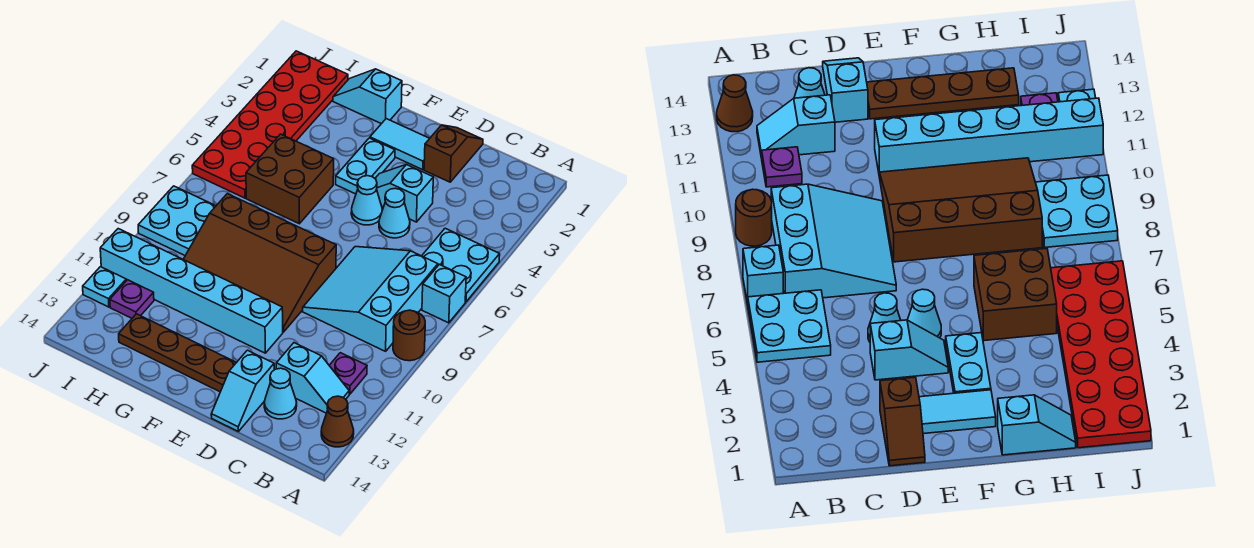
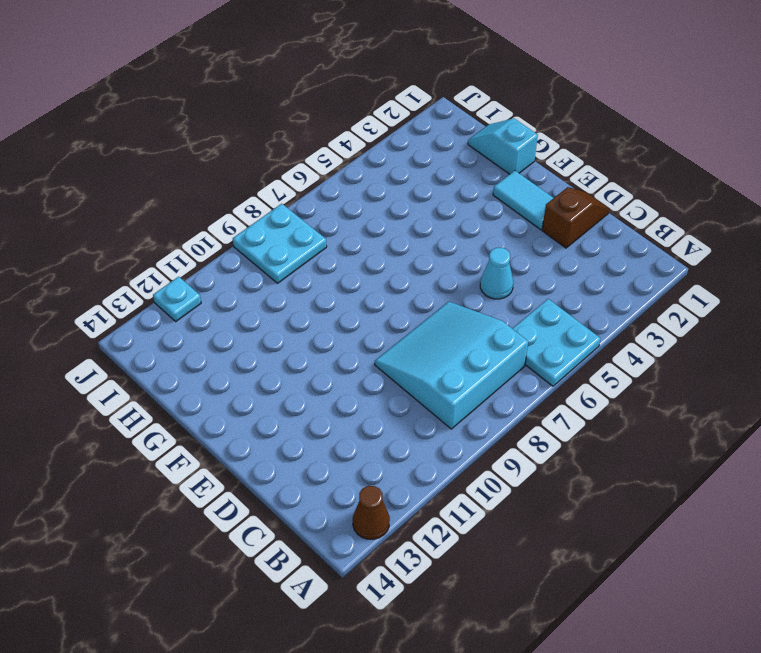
none -> cyan brick A7 level 1
none -> brown round brick A9 level 1
none -> purple plate B11 level 1

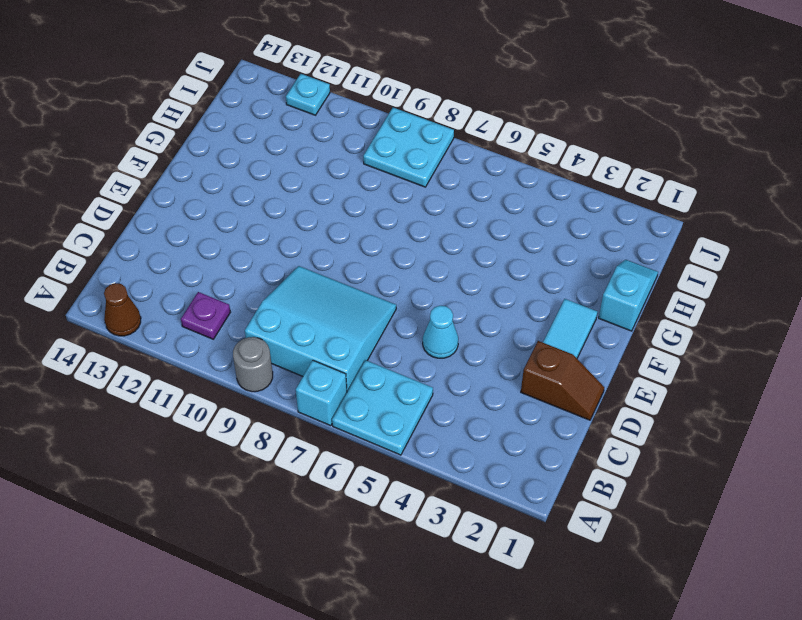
grey round brick A9 level 1 -> brown round brick A9 level 1
none -> cyan slope B12:C12 level 1 top C
none -> cyan cone C13 level 1
none -> cyan slope D4:E4 level 1 top D

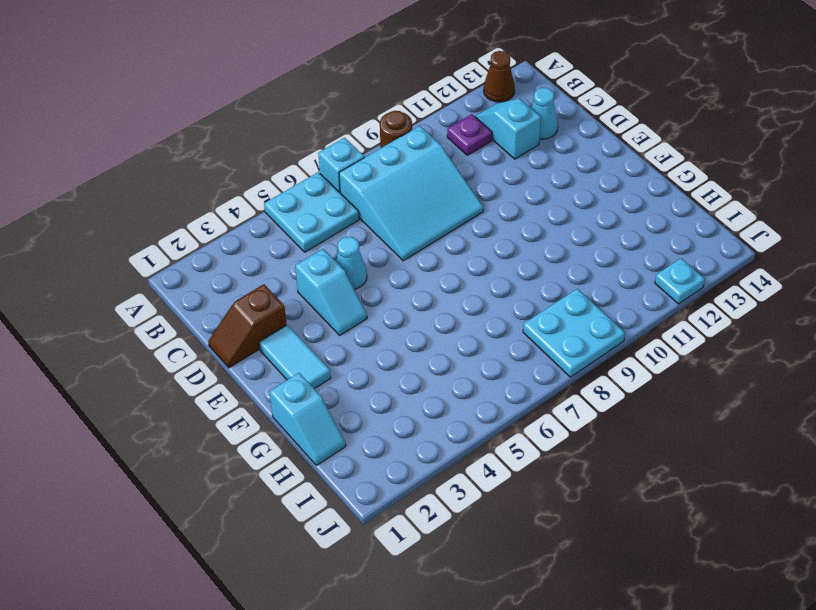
none -> cyan slope D13:D14 level 1 top 13
none -> cyan cone E5 level 1
none -> brown slope E8:H10 level 1 top 8

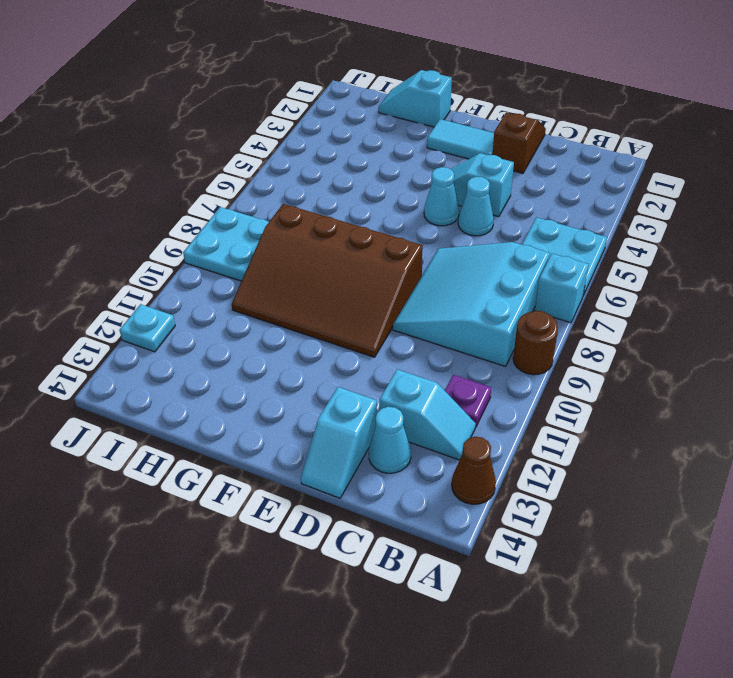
none -> cyan brick E11:J11 level 1
none -> brown plate E13:H13 level 1
none -> cyan plate F3:F4 level 1

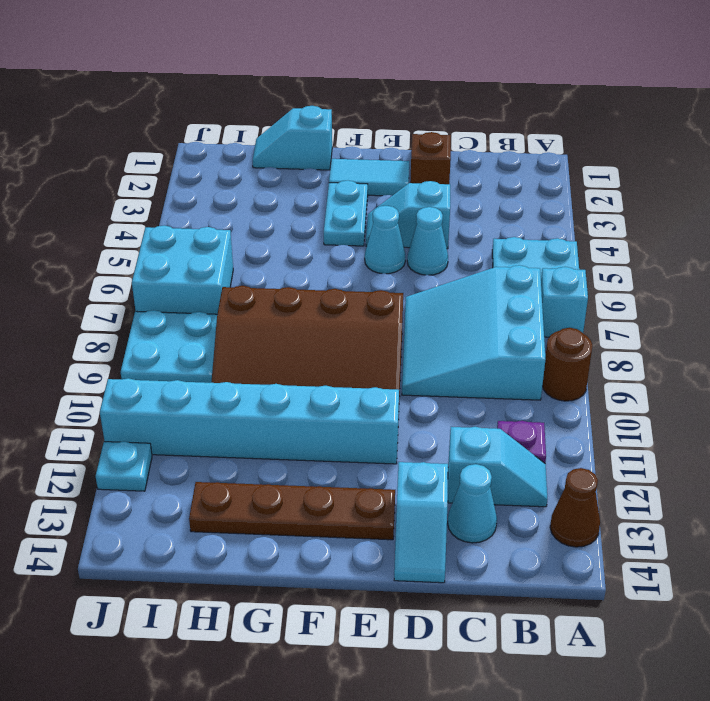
cyan brick I6:J7 level 1 -> red plate I1:J6 level 1
none -> brown brick G5:H6 level 1
none -> purple plate I12 level 1

